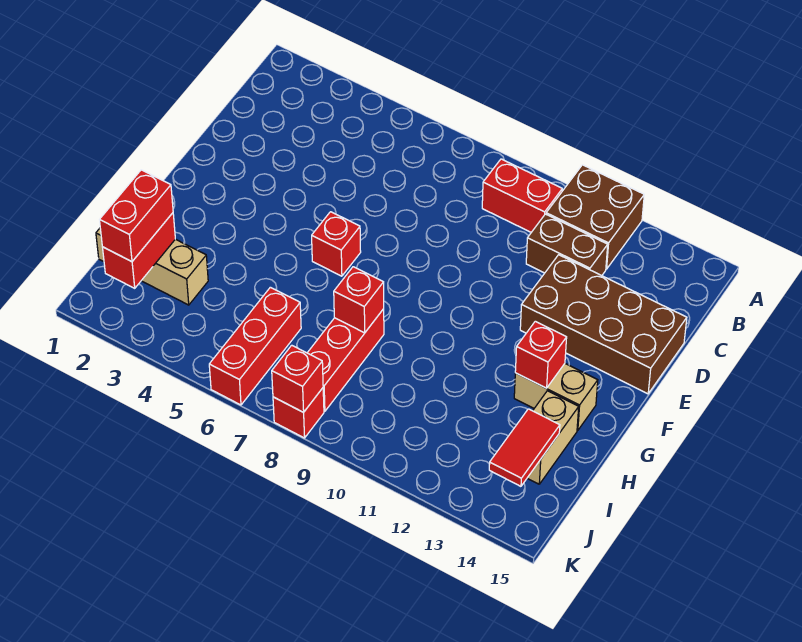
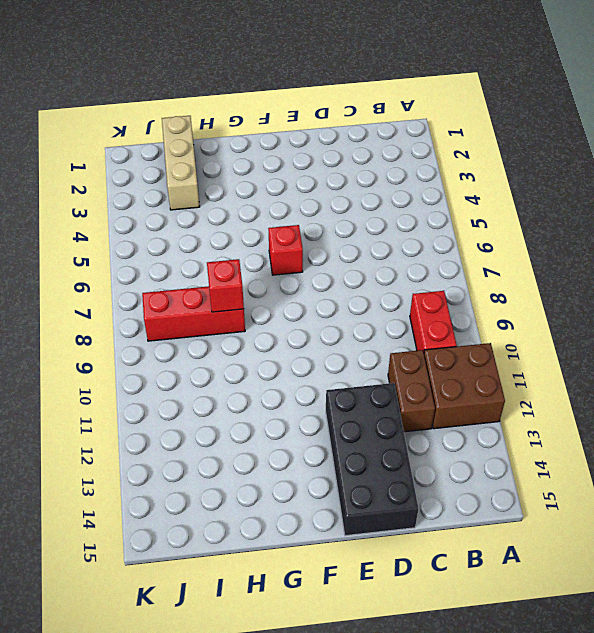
black brick D12:E15 level 1 -> brown brick D12:E15 level 1
none -> tan brick G13:G14 level 1
none -> tan brick H14:I14 level 1
none -> red brick I6:K6 level 1

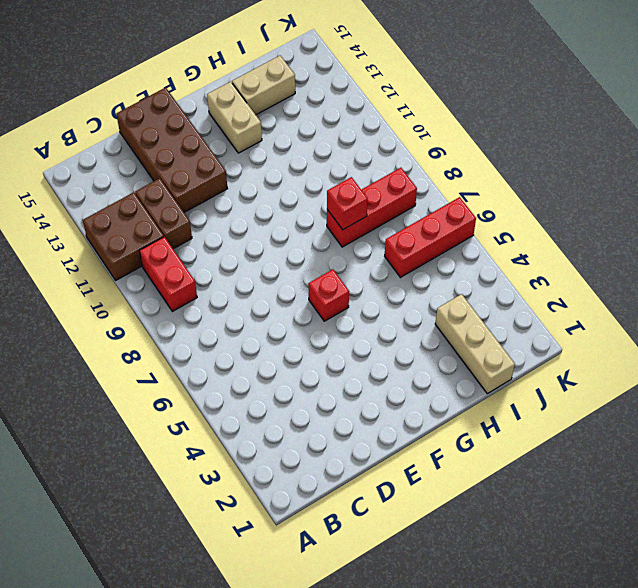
none -> red brick K8 level 1
none -> red brick G13 level 2
none -> red brick I2:J2 level 2

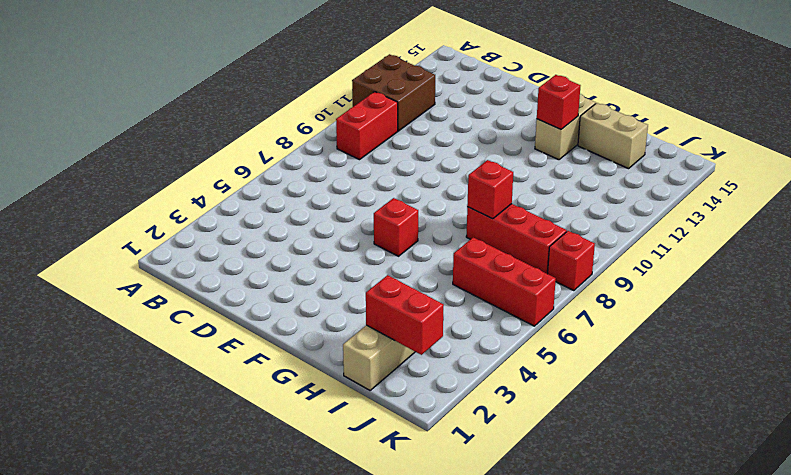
none -> brown brick C11:C12 level 1
none -> brown brick D12:E15 level 1
none -> red tile I14:J14 level 2

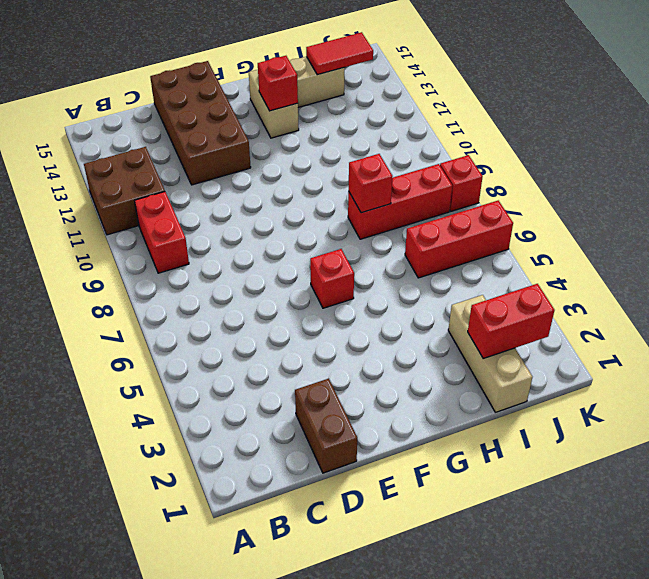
brown brick D1:D2 level 1 -> brown brick C11:C12 level 1
none -> red brick K8 level 2
none -> red brick I2:J2 level 3

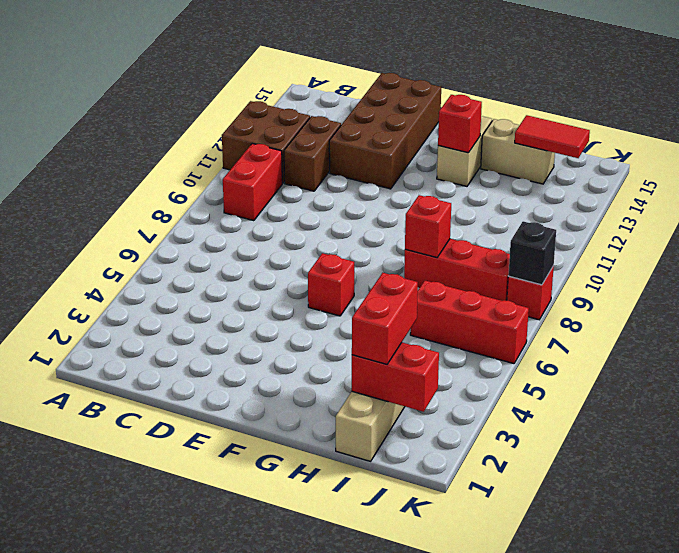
red brick I2:I3 level 3 -> red brick I2:J2 level 3
black brick K8 level 2 -> red brick K8 level 2

